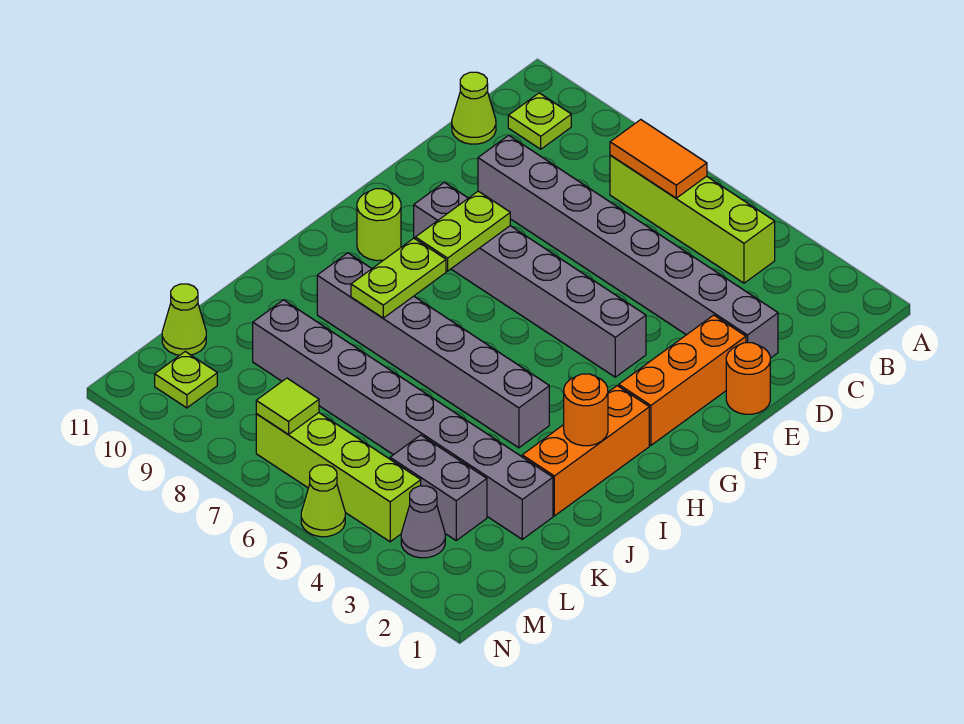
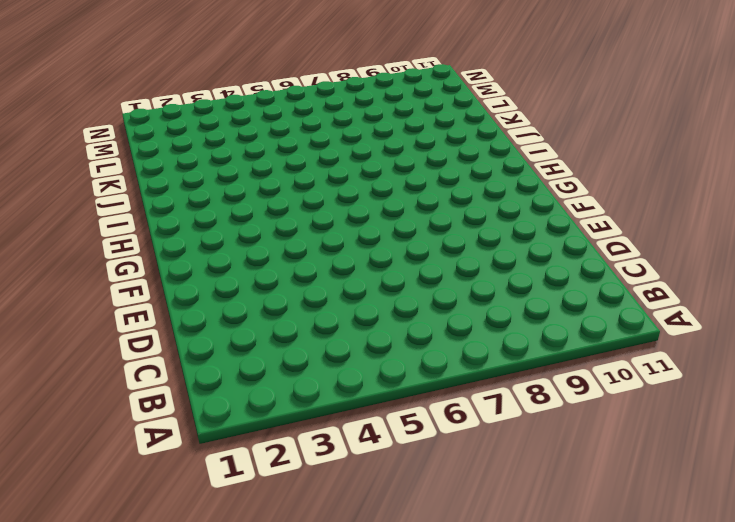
none -> lime brick B4:B7 level 1
none -> lime plate B10 level 1
none -> lime cone C11 level 1

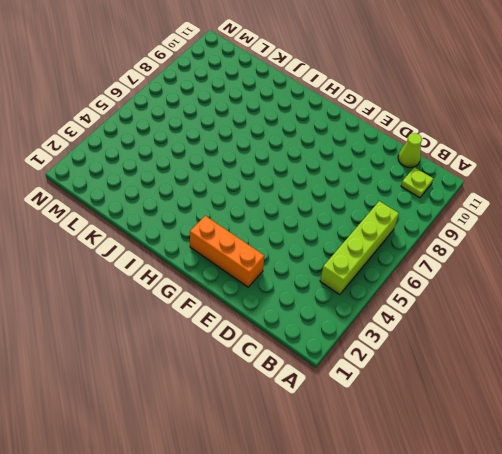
none -> grey brick D2:D9 level 1
none -> orange round brick E1 level 1
none -> grey brick F4:F9 level 1

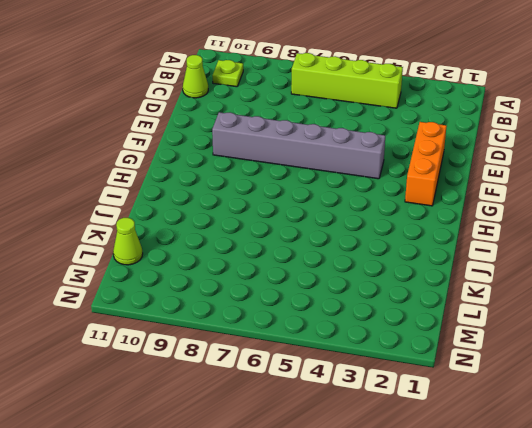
none -> grey brick D2:D9 level 1
none -> orange round brick E1 level 1
none -> lime round brick G10 level 1

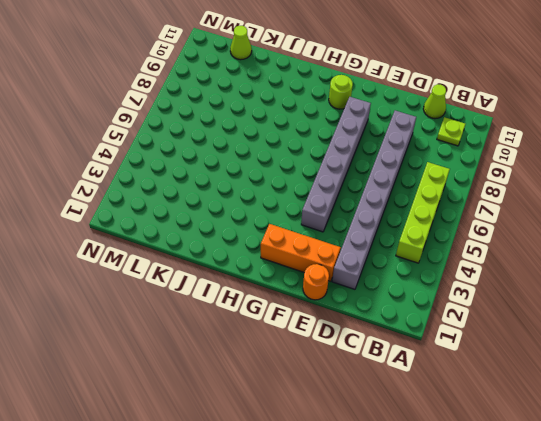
none -> orange brick H2:J2 level 1
none -> grey brick I4:I9 level 1
none -> grey brick K2:K9 level 1

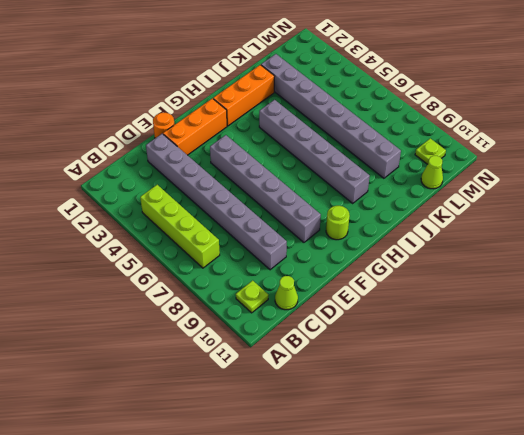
none -> grey brick L3:L4 level 1
none -> grey cone M3 level 1
none -> lime brick M4:M7 level 1

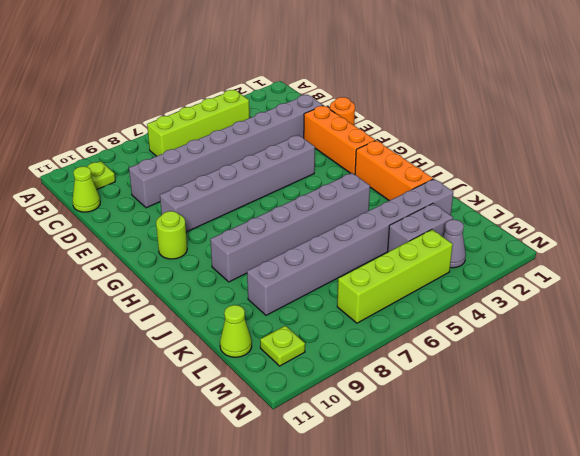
none -> lime cone N5 level 1
none -> orange tile B6:B7 level 2
none -> lime plate F8:G8 level 2

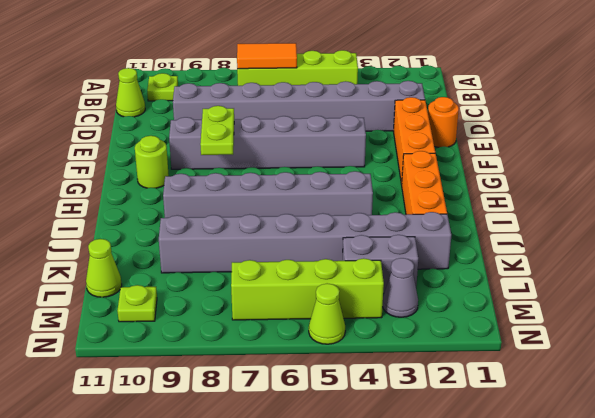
none -> lime plate H8:I8 level 2
none -> orange round brick I2 level 2
none -> lime tile M7 level 2

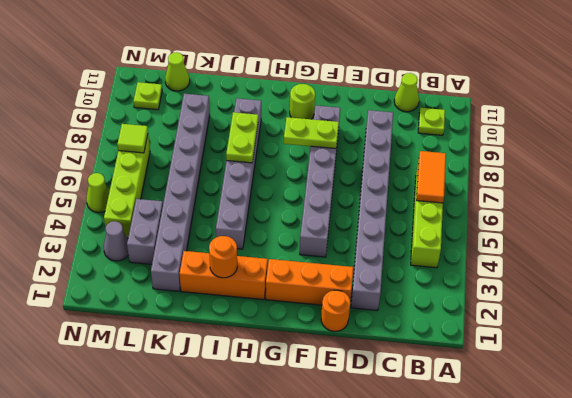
lime plate I7:I8 level 2 -> lime plate H8:I8 level 2

